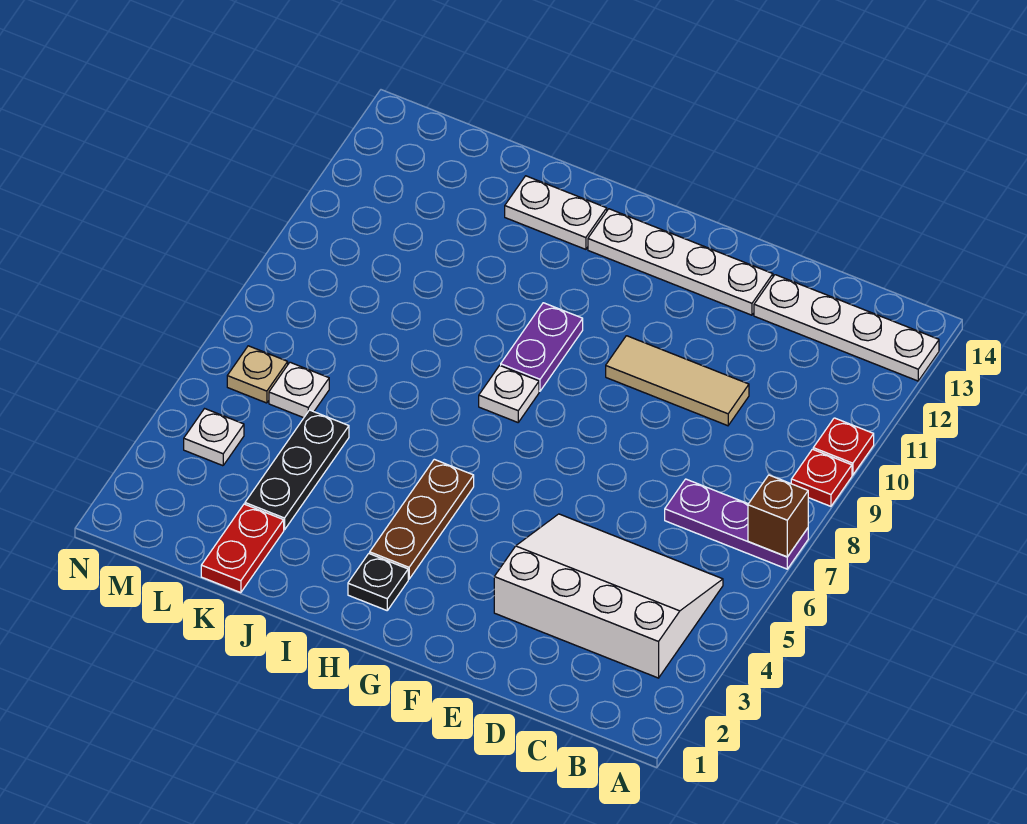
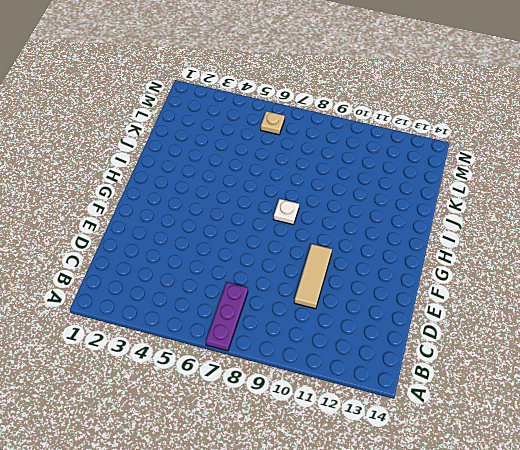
none -> red plate A9 level 1
none -> red plate A10 level 1
none -> white plate A13:D13 level 1

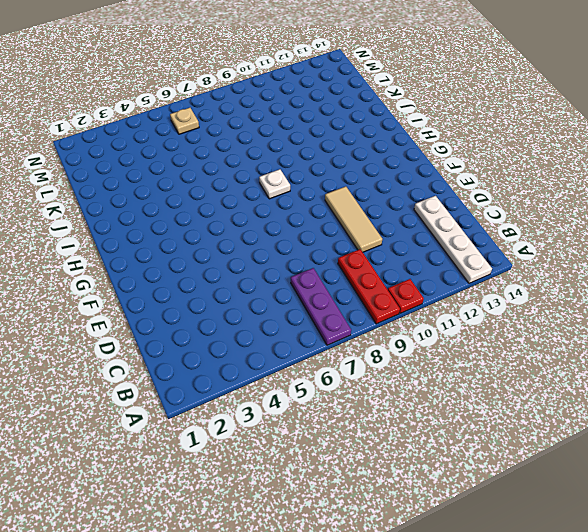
red plate A9:C9 level 1 -> red plate A9 level 1
none -> white slope B3:E5 level 1 top 3
none -> white plate E13:H13 level 1
none -> black plate H2 level 1

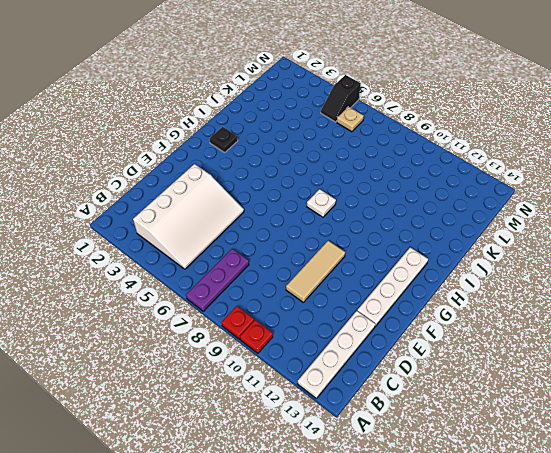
black slope M5:N5 level 1 top N -> none
none -> brown plate H3:H5 level 1
none -> purple plate H9:H10 level 1
none -> white plate I13:J13 level 1

